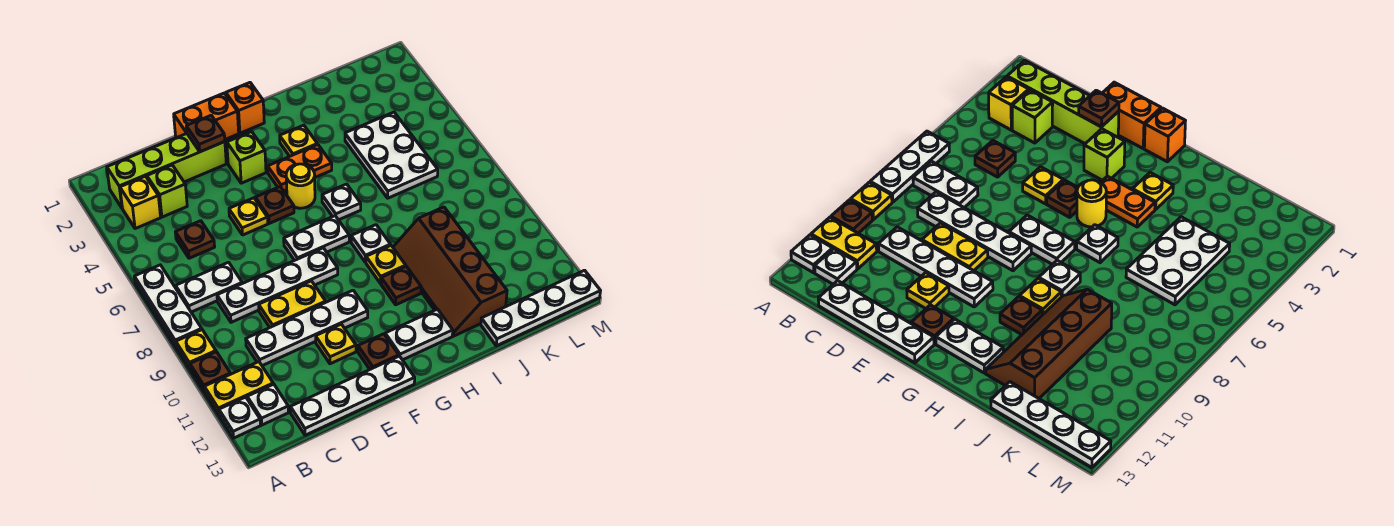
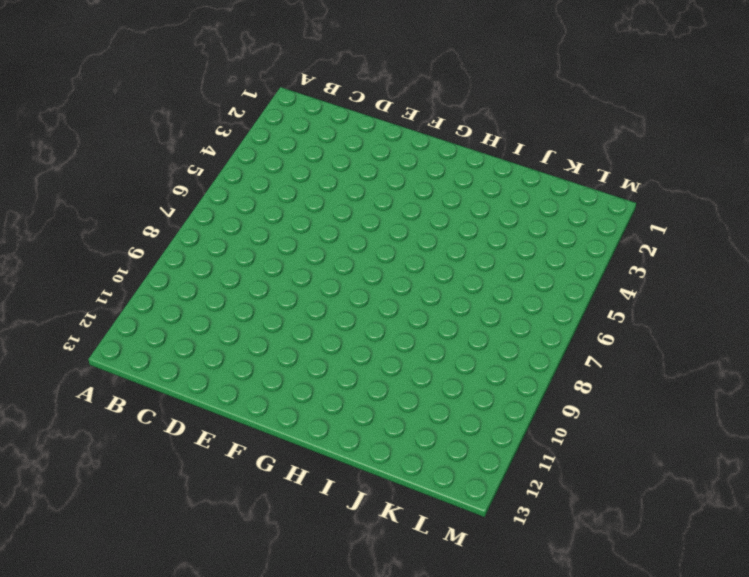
none -> white plate A6:A8 level 1
none -> yellow plate A9 level 1
none -> brown plate A10 level 1
none -> yellow plate A11:B11 level 1

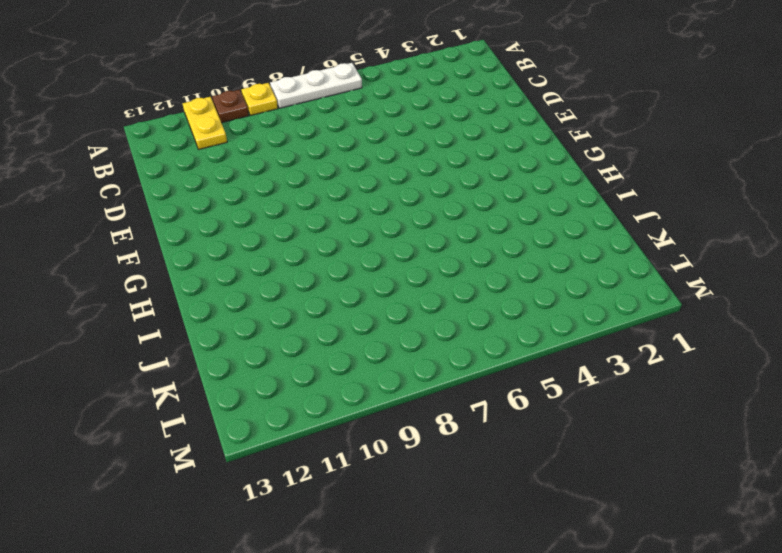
none -> white plate A12 level 1
none -> lime brick B2:E2 level 1
none -> yellow brick B3 level 1
none -> white plate B7:C7 level 1

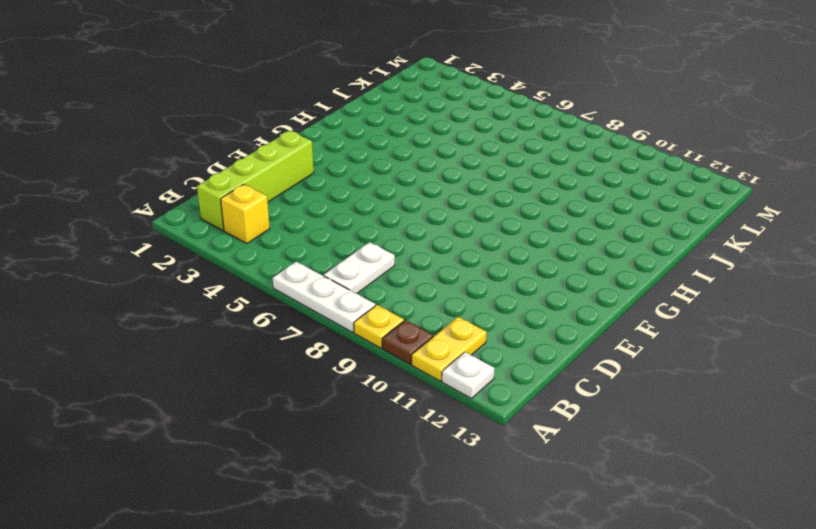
none -> white plate B12 level 1
none -> lime brick C3 level 1
none -> brown plate C5 level 1
none -> white plate C8:F8 level 1

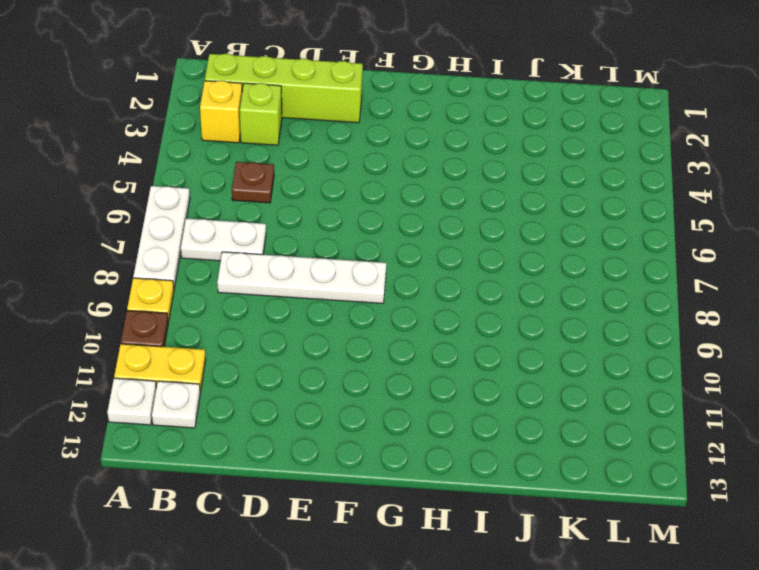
none -> white plate C10:F10 level 1
none -> white plate C13:F13 level 1
none -> yellow plate D9:E9 level 1
none -> orange brick E1:F1 level 1

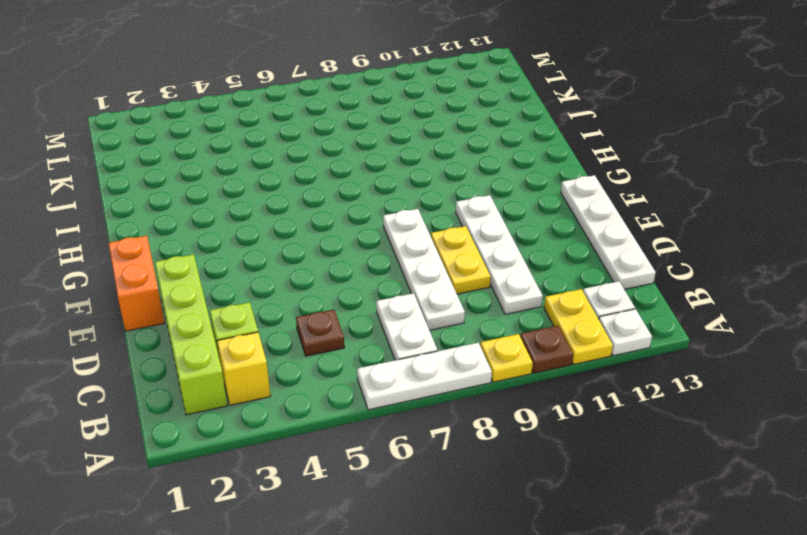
none -> yellow plate E5 level 1
none -> yellow plate E11 level 1
none -> lime brick F3 level 1
none -> brown plate F5 level 1

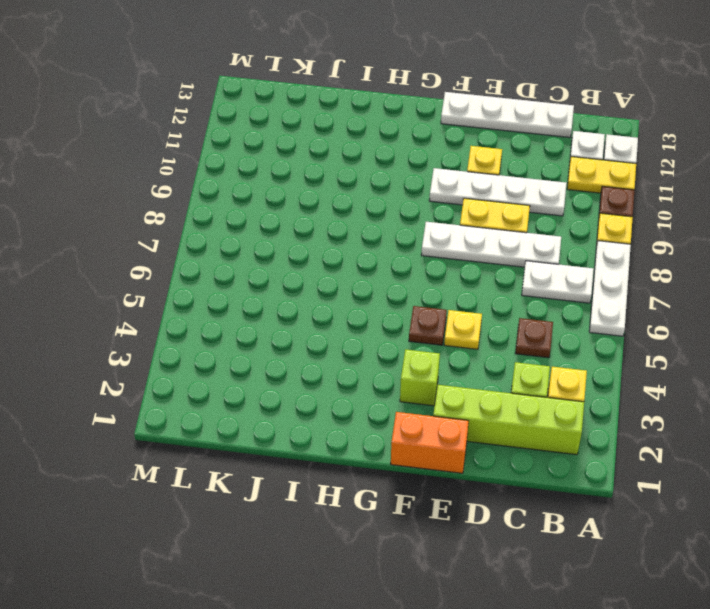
none -> white plate F7:G7 level 1
none -> brown plate F12 level 1
none -> orange brick G1 level 1
none -> orange plate G4:H4 level 1

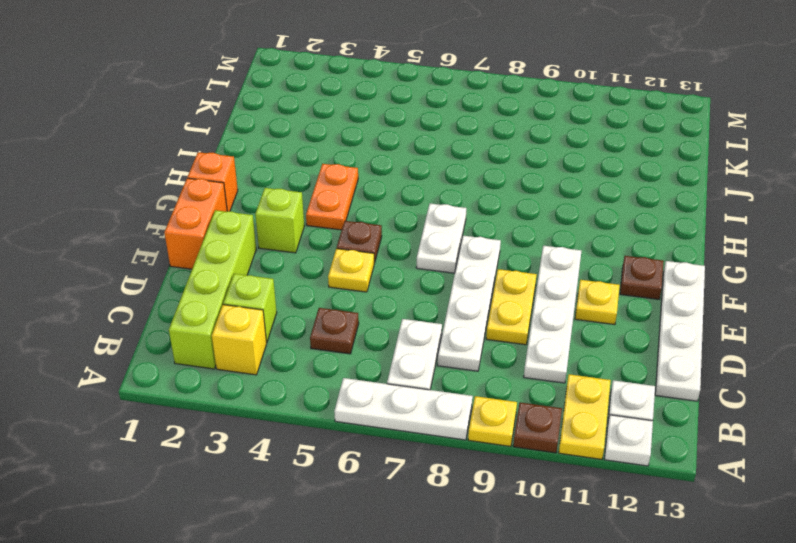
none -> yellow round brick G5 level 1
none -> white plate G12:H12 level 1
none -> yellow plate H3 level 1
none -> white plate H6 level 1

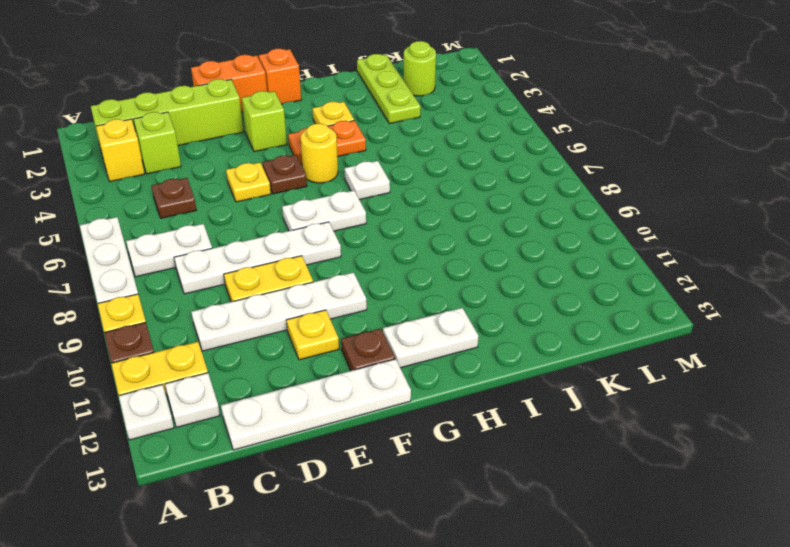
lime plate J1:J3 level 1 -> none
lime round brick K2 level 1 -> none
none -> white plate H8 level 1
none -> yellow plate H9 level 1
none -> brown plate H10 level 1
none -> brown slope I9:J12 level 1 top J

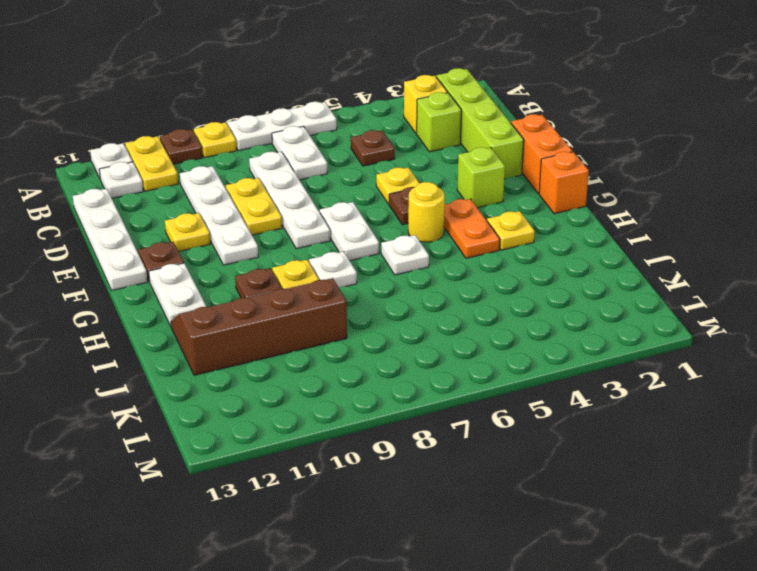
none -> white plate J4:K6 level 1
none -> white plate J13:M13 level 1
none -> brown plate E2 level 2

